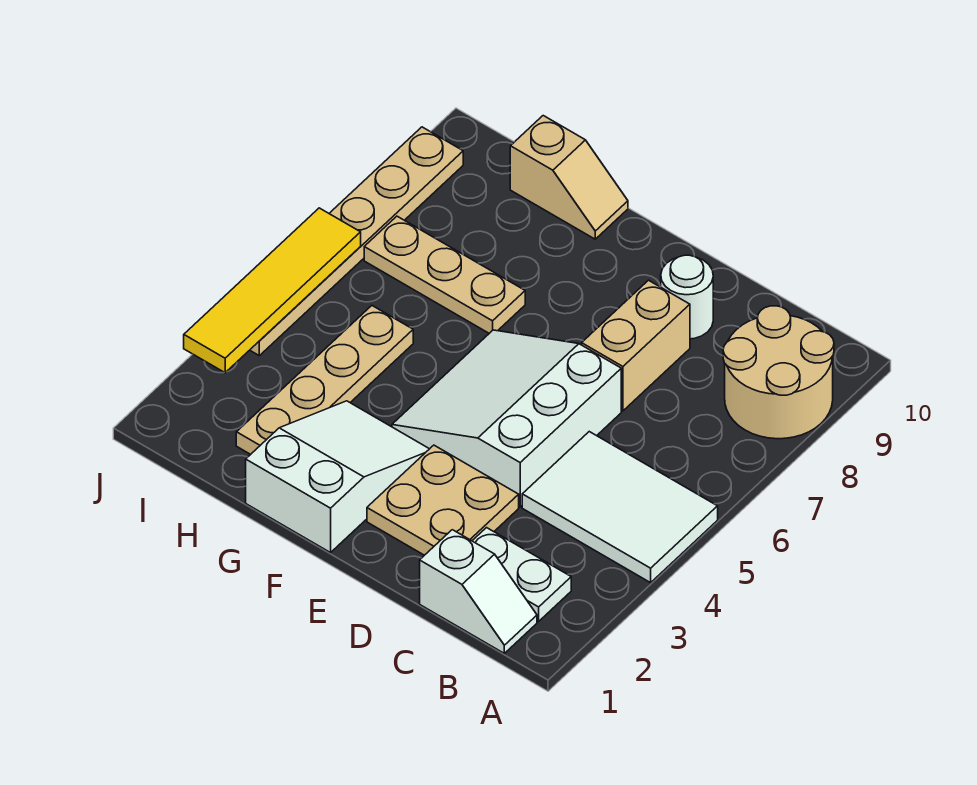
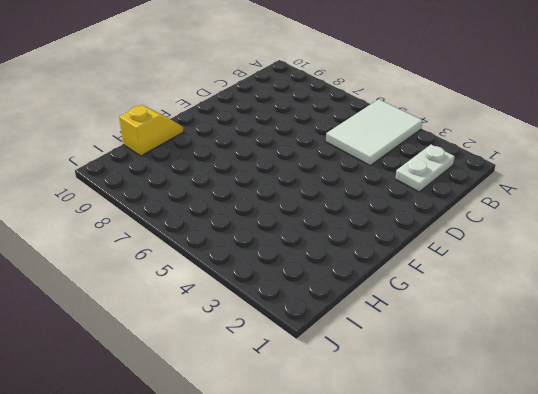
yellow slope G10:H10 level 1 top H -> tan slope G10:H10 level 1 top H
none -> tan round brick A8:B9 level 1
none -> white slope B1:C1 level 1 top C
none -> tan plate D2:E3 level 1

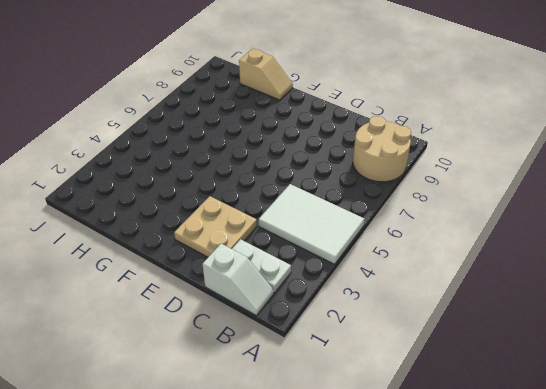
none -> white slope D4:F6 level 1 top D
none -> tan brick D7:D8 level 1
none -> white round brick D9 level 1

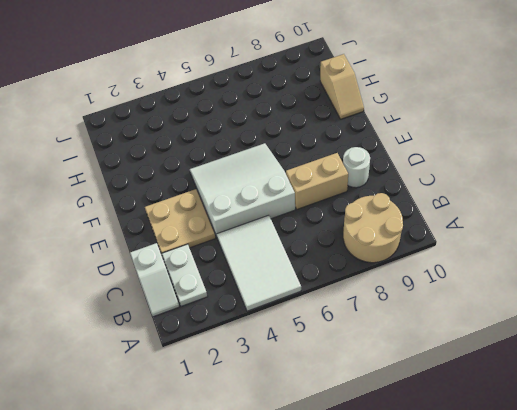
none -> white slope F1:G3 level 1 top 1
none -> tan plate G7:I7 level 1
none -> tan plate H2:H5 level 1

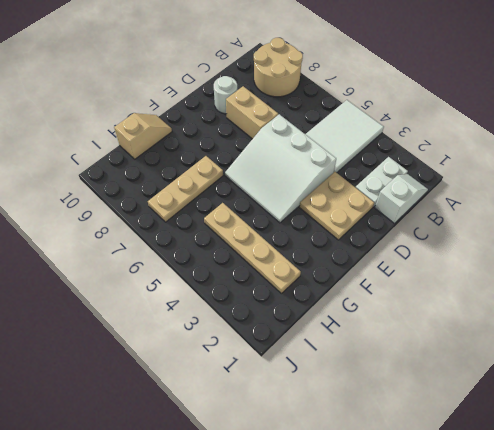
none -> white slope F1:G3 level 1 top 1
none -> tan plate J4:J9 level 1
none -> yellow tile J3:J6 level 2

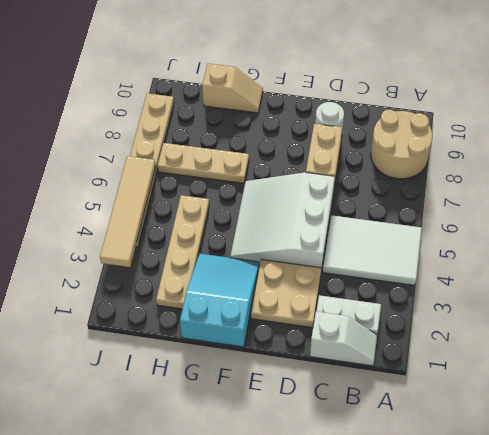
cyan slope F1:G3 level 1 top 1 -> white slope F1:G3 level 1 top 1
tan tile J3:J6 level 2 -> yellow tile J3:J6 level 2

